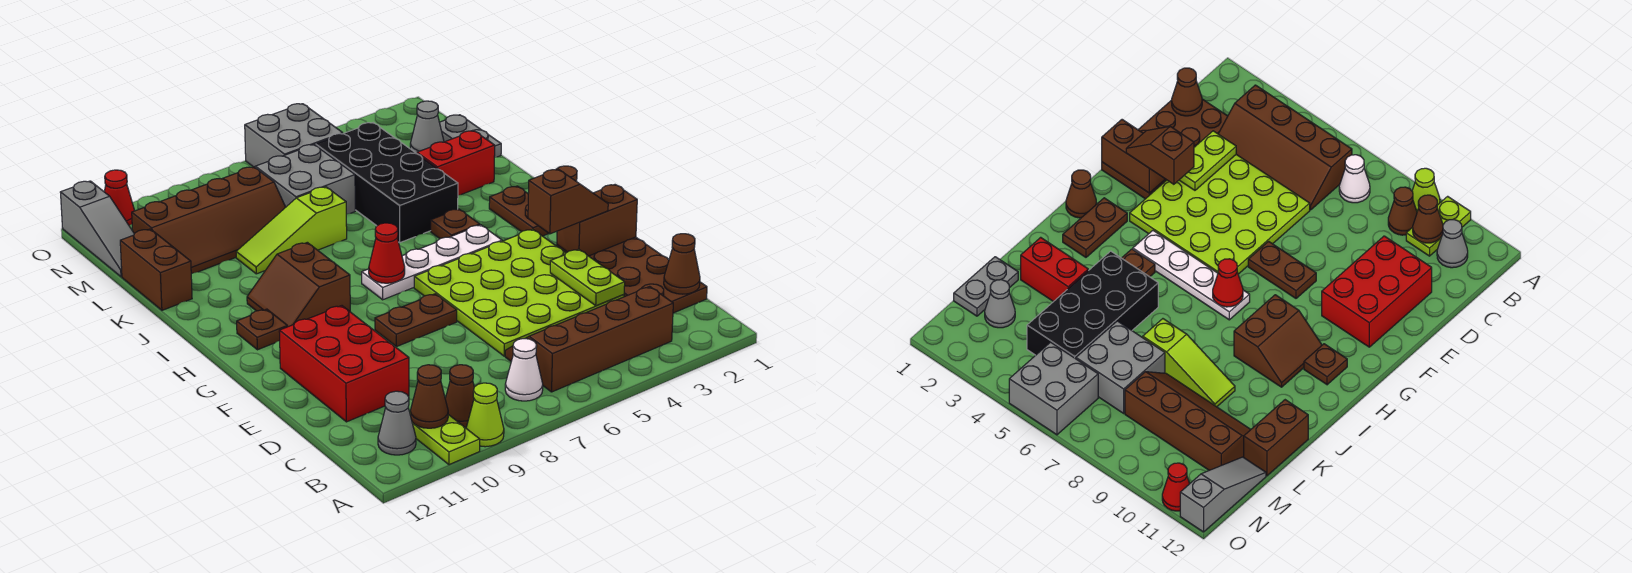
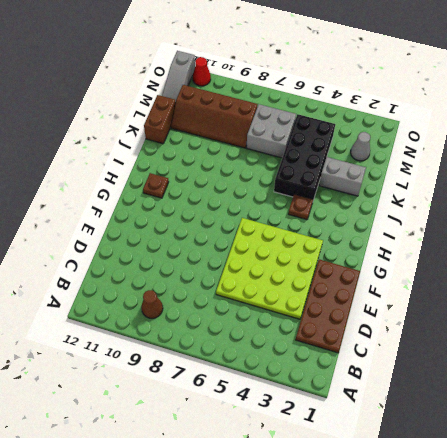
grey brick K2:K3 level 1 -> red brick K2:K3 level 1
none -> lime cone A9 level 1
none -> lime plate A10:B10 level 1
none -> brown slope B3:C6 level 1 top B
none -> white cone B7 level 1

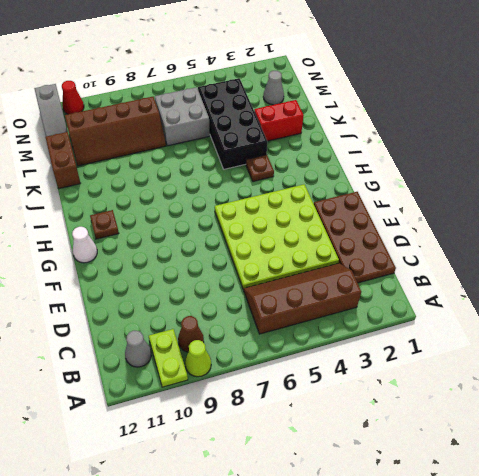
white cone G12 level 1 -> white cone B7 level 1
none -> red brick D10:F11 level 1
none -> brown plate F7:F8 level 1
none -> brown cone H1 level 1
none -> brown plate H2:I2 level 1

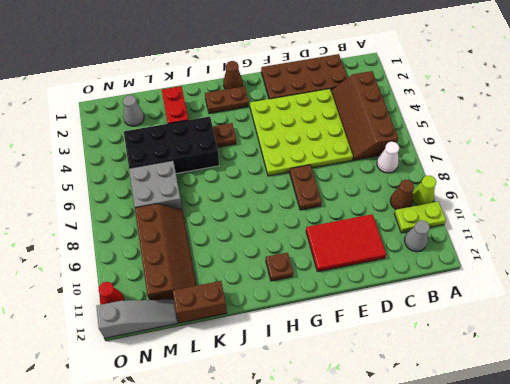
red tile D10:F11 level 1 -> red brick D10:F11 level 1
none -> white plate H4:H7 level 1
none -> brown slope H9:I10 level 1 top 9
none -> lime slope K7:K9 level 1 top 7
none -> grey plate L1:M1 level 1

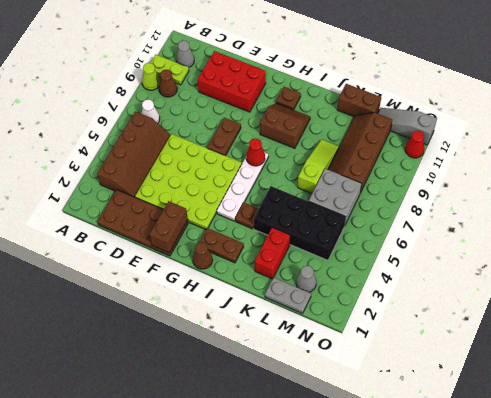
none -> grey brick N5:O6 level 1
none -> brown cone B10 level 2
none -> brown cone C1 level 2
none -> lime plate D3:E3 level 2

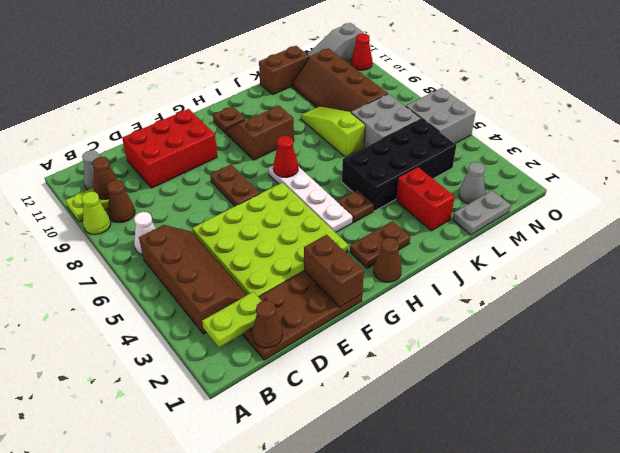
lime plate B2:C2 level 2 -> lime plate D3:E3 level 2
none -> brown slope F2:F3 level 3 top 3

